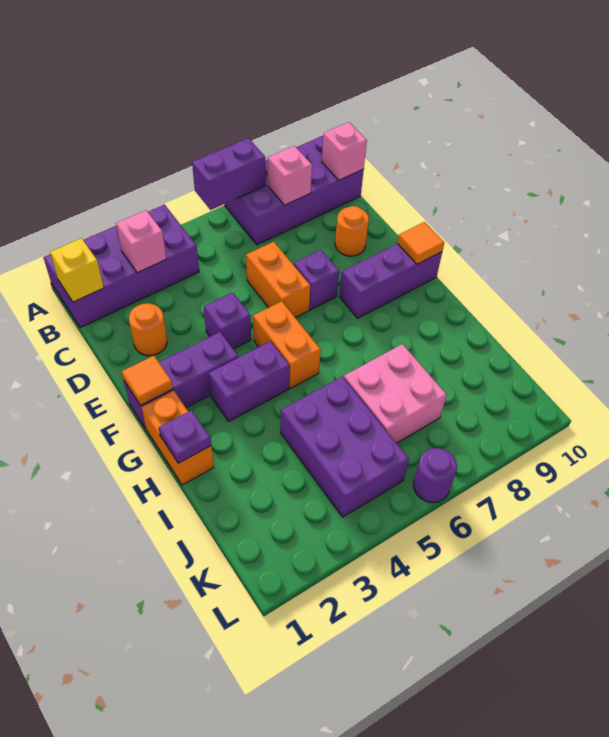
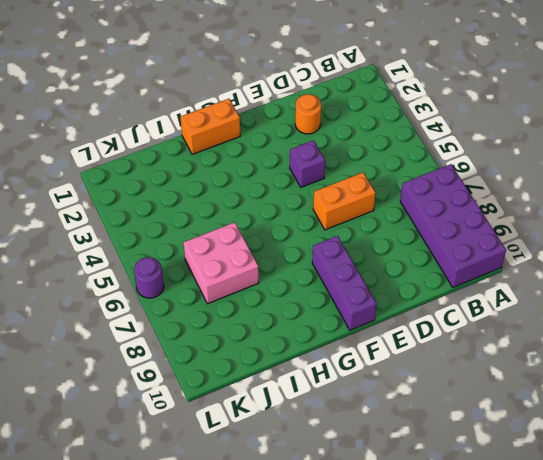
none -> purple brick A1:B4 level 1
none -> orange round brick D9 level 1
none -> purple brick E7 level 1

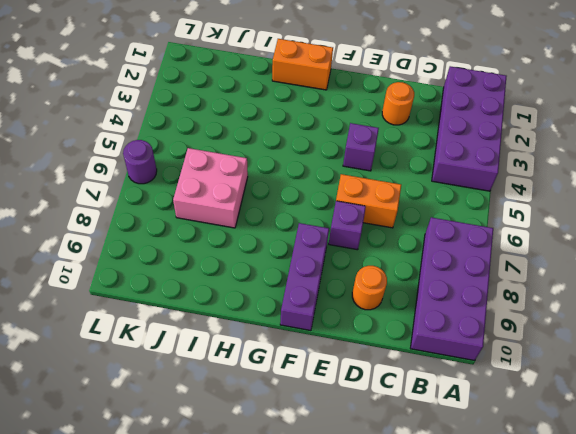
none -> purple brick F1:F3 level 1
none -> orange brick F5:G5 level 1
none -> purple brick G3:G4 level 1

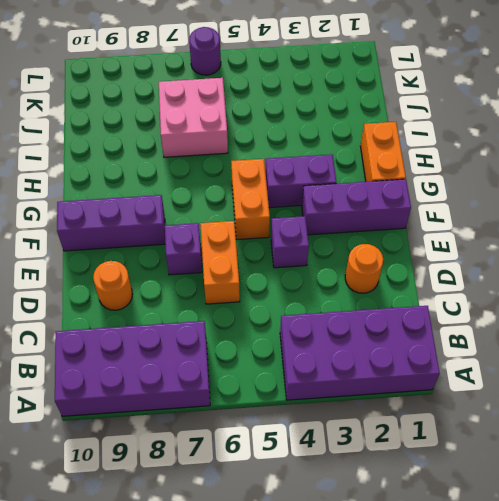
none -> purple brick I4:K5 level 1
none -> purple brick A6:A7 level 2
none -> yellow brick B1 level 2

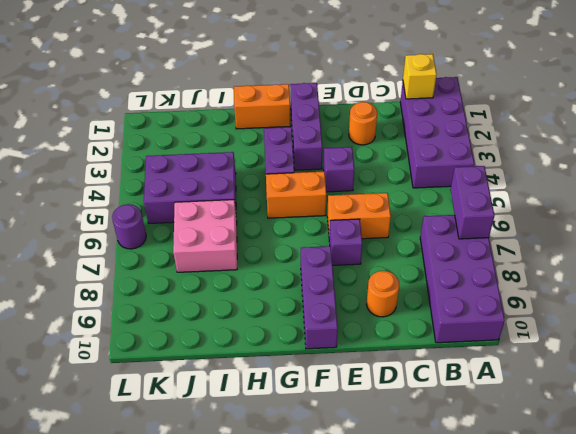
none -> pink brick B3 level 2
none -> pink brick B8 level 2
none -> pink brick B10 level 2

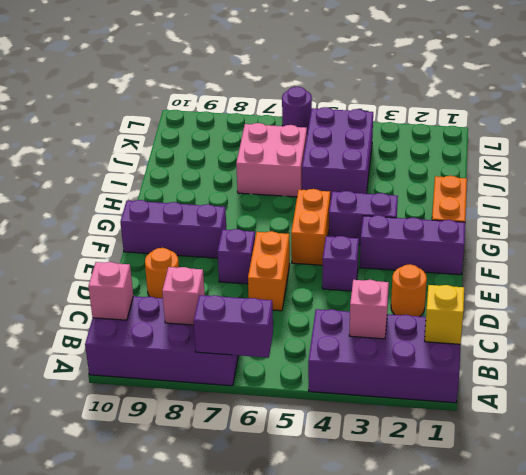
none -> orange tile F1 level 2
none -> orange tile F10 level 2
none -> purple plate H1 level 2

